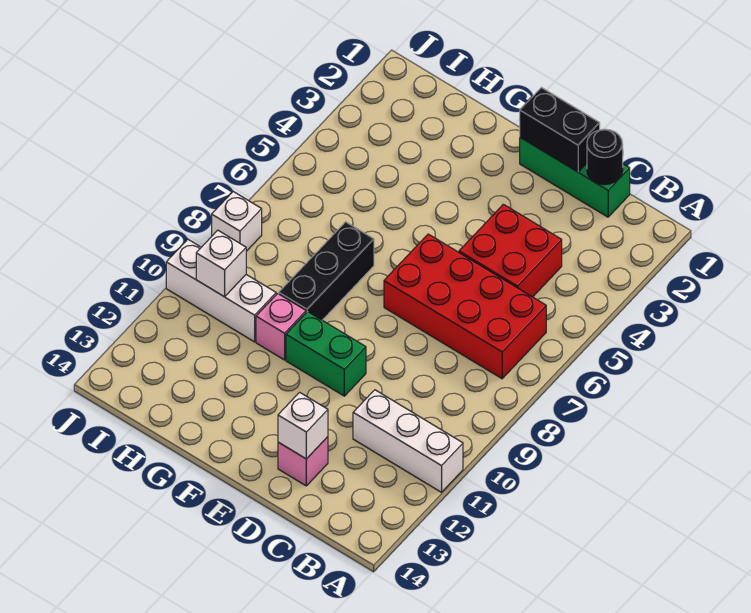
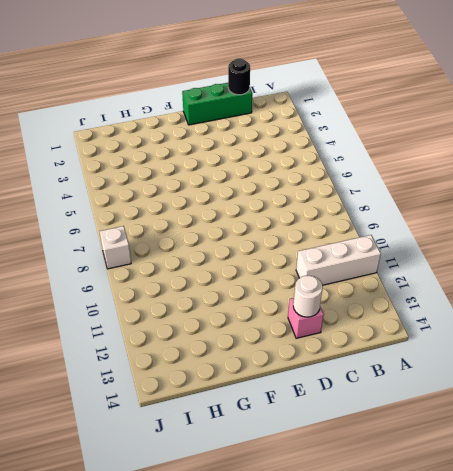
white round brick D13 level 2 -> white brick D13 level 2
none -> red brick B6:E7 level 1
none -> red brick C4:D5 level 1
none -> green brick E10:F10 level 1

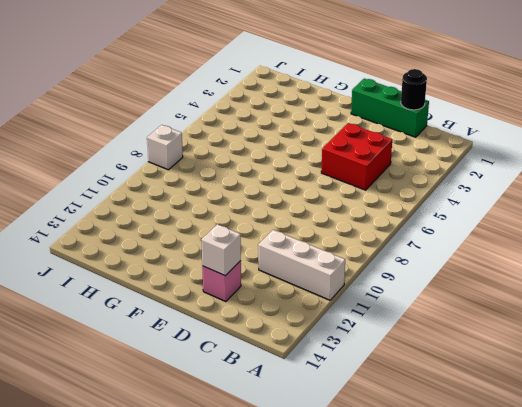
none -> red brick B6:E7 level 1
none -> green brick E10:F10 level 1
none -> black brick G7:G9 level 1

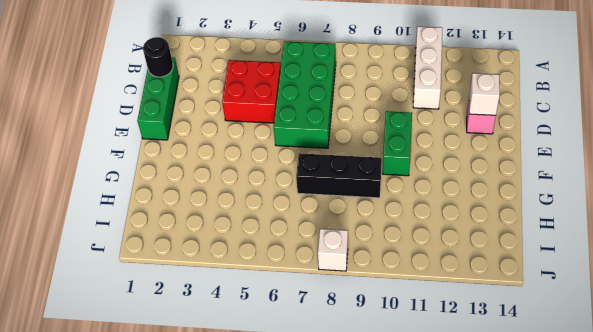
green brick B6:E7 level 1 -> red brick B6:E7 level 1
none -> pink brick G10 level 1
none -> white brick H10:J10 level 1
none -> black brick D1:E1 level 2

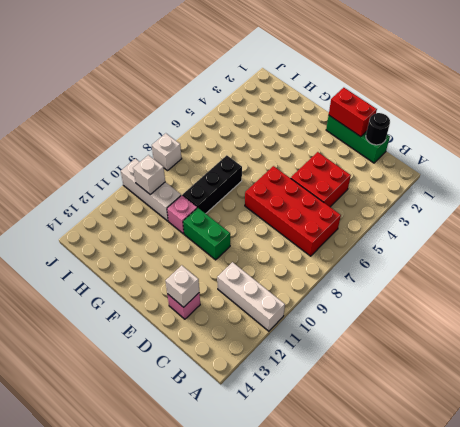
red brick D1:E1 level 2 -> black brick D1:E1 level 2

